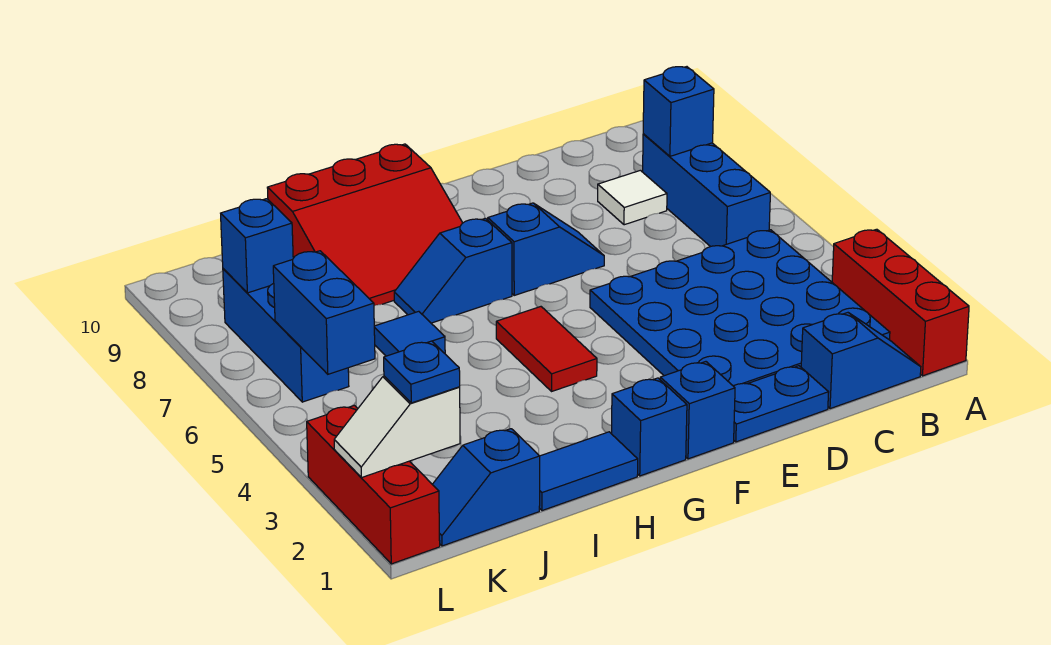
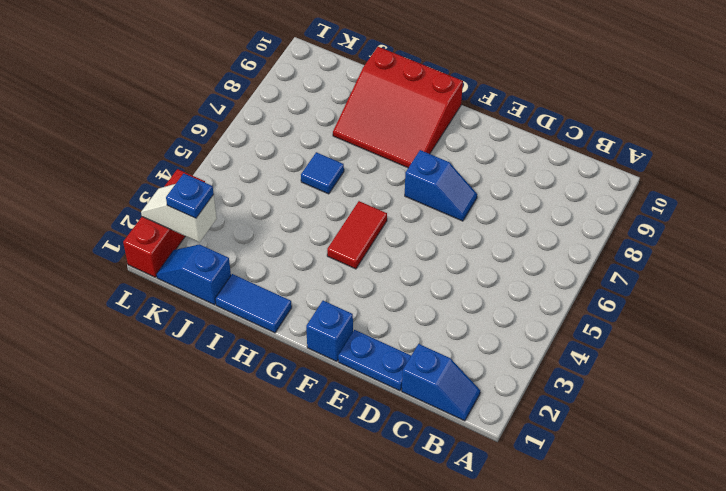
none -> red brick A1:A3 level 1
none -> blue plate B2:E5 level 1
none -> blue brick B6:B8 level 1

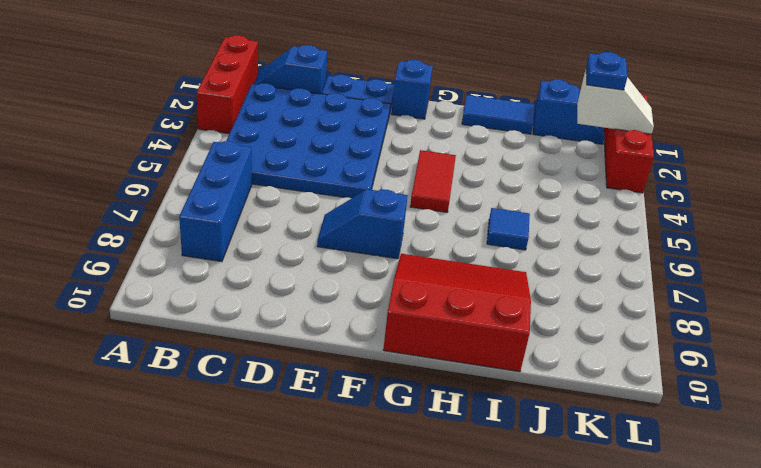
none -> white tile C8 level 1
none -> blue brick G1 level 1
none -> blue slope G7:H7 level 1 top G

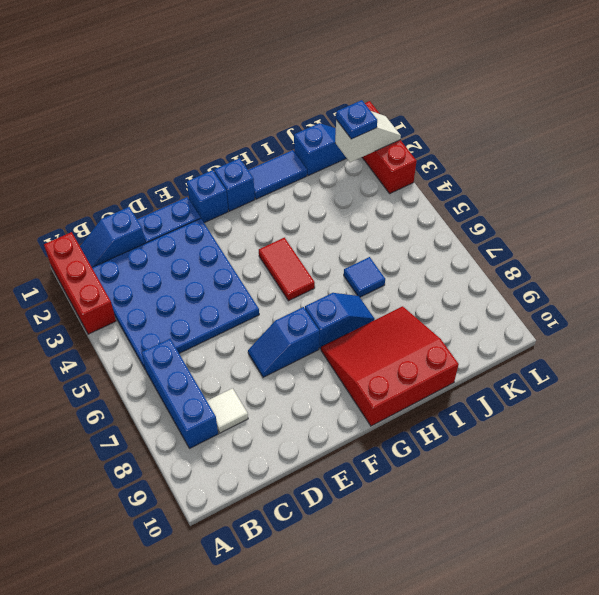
none -> blue brick K6:K8 level 1
none -> blue brick B8 level 2
none -> blue brick K5:K6 level 2

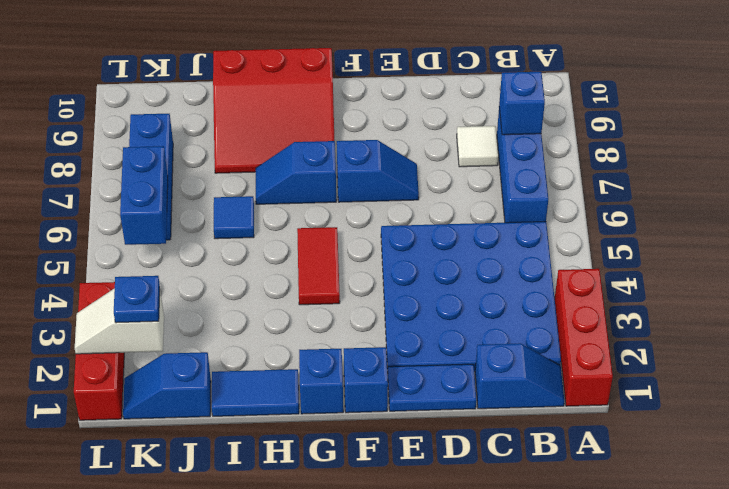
none -> blue brick K8 level 2

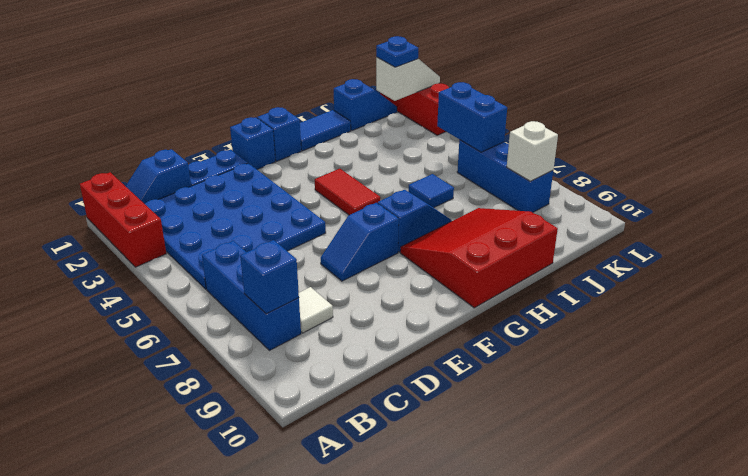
white brick K8 level 2 -> blue brick K8 level 2

